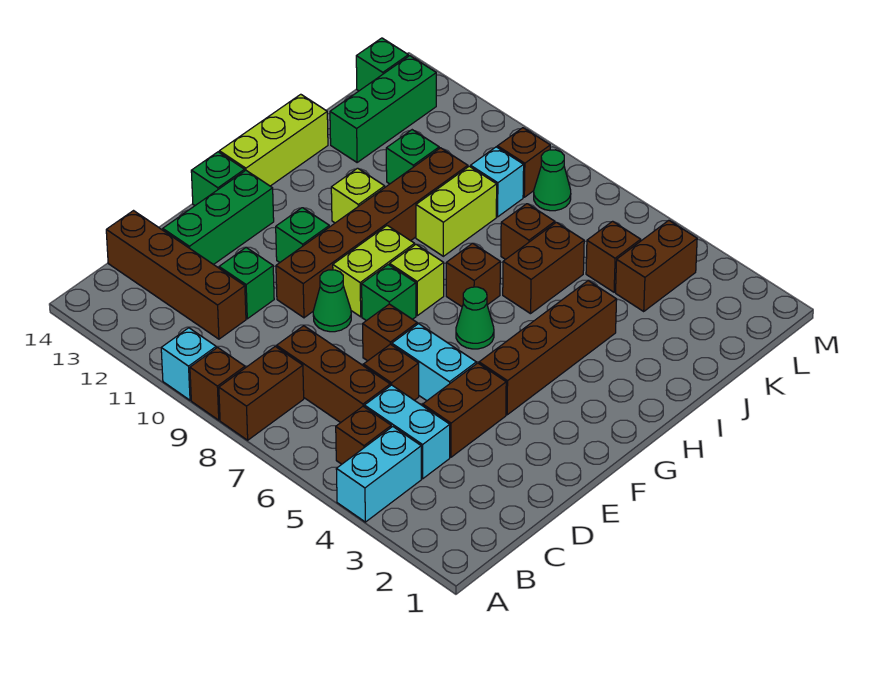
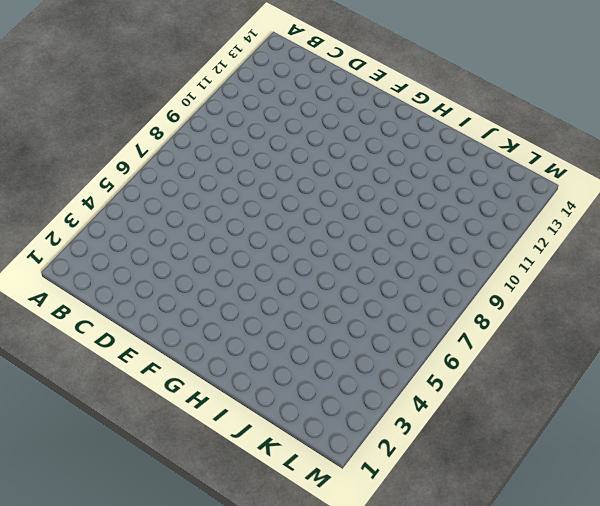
none -> cyan brick A4:B4 level 1
none -> brown brick A8:B8 level 1
none -> brown brick A9 level 1
none -> cyan brick A10 level 1

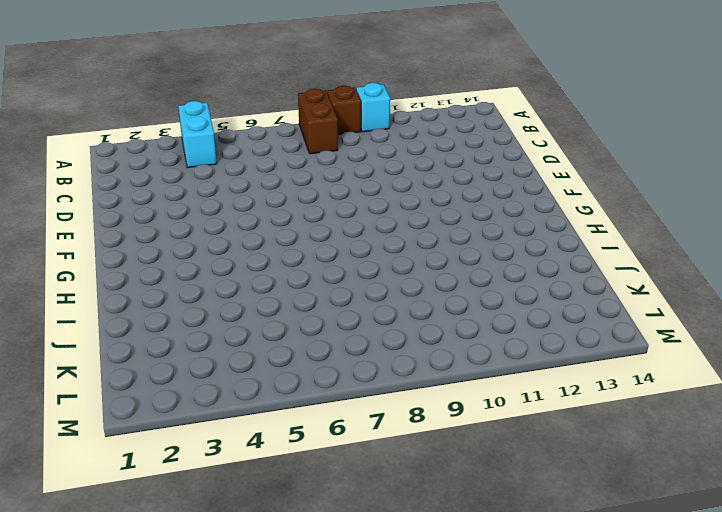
none -> brown brick B5 level 1
none -> cyan brick C4:C5 level 1
none -> brown brick C6:C8 level 1
none -> brown brick C11:C14 level 1

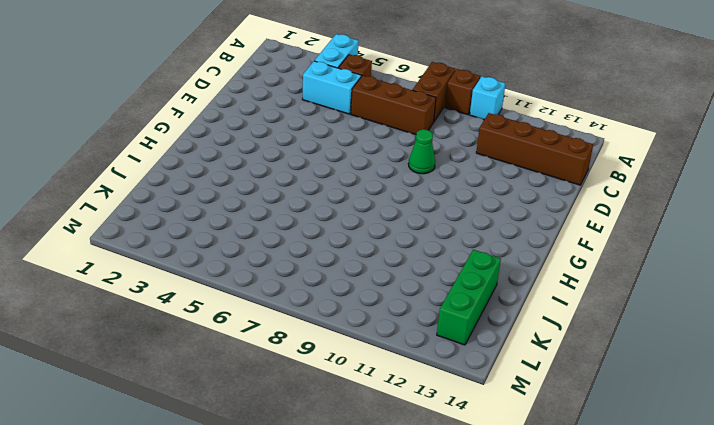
none -> brown brick D4:E4 level 1
none -> brown brick D6 level 1
none -> green brick D11 level 1
none -> green brick D13:F13 level 1

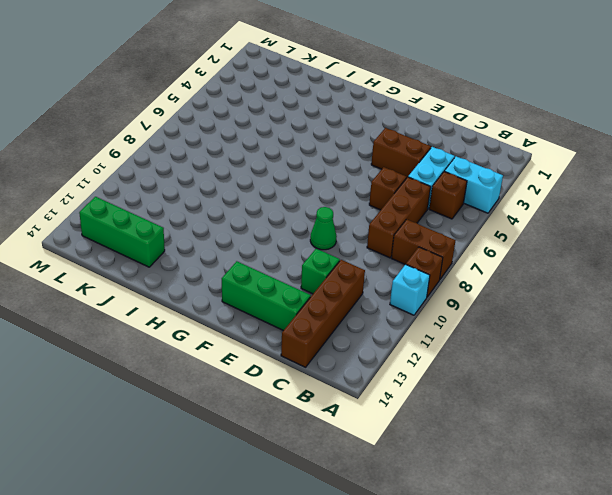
none -> cyan brick E5:E6 level 1
none -> brown brick E7 level 1
none -> brown brick E10:J10 level 1
none -> brown brick F4:I4 level 1

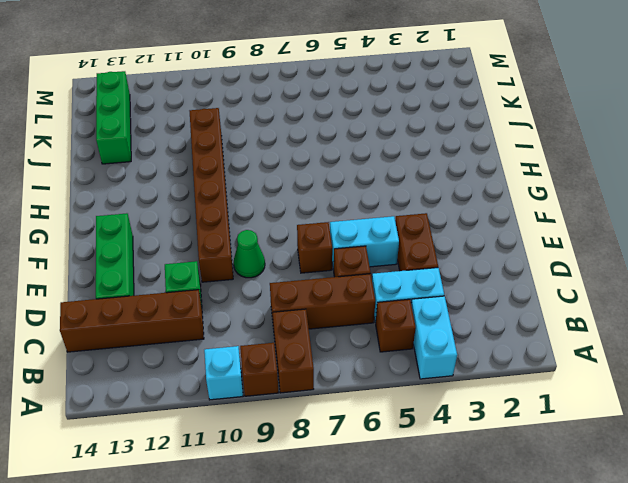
none -> brown brick F4:I4 level 1
none -> green brick F8 level 1
none -> lime brick F9:G9 level 1
none -> green brick F11 level 1

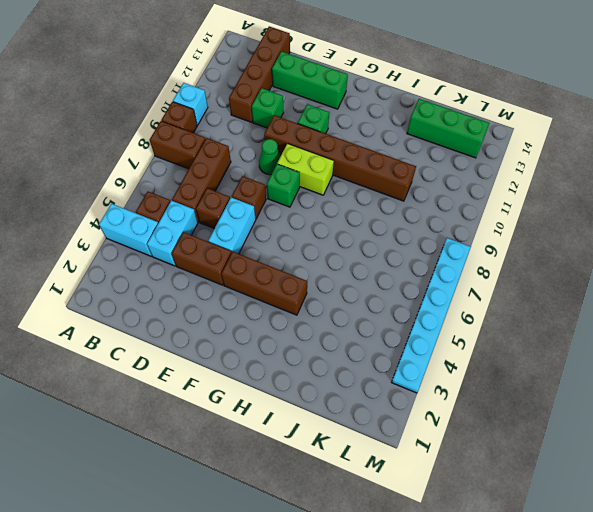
brown brick F4:H4 level 1 -> brown brick F4:I4 level 1
cyan plate M3:M8 level 1 -> none
none -> green brick F14 level 1
none -> green cone G6 level 1
none -> lime brick G8 level 1
none -> lime brick G14:I14 level 1

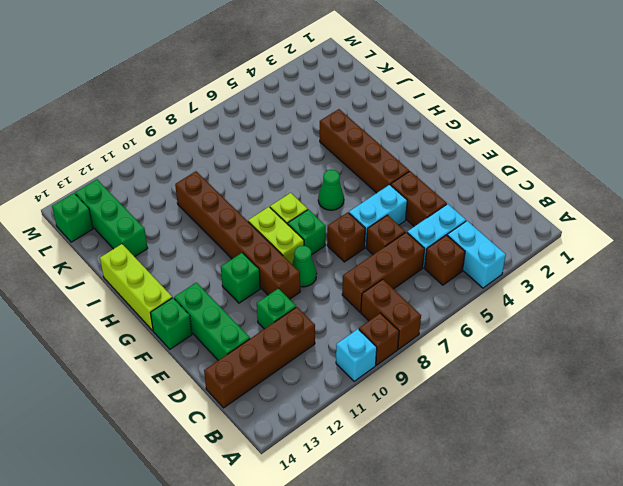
none -> brown brick H7 level 1
none -> lime brick H11 level 1
none -> brown brick I6:J6 level 1
none -> lime brick I9:J9 level 1

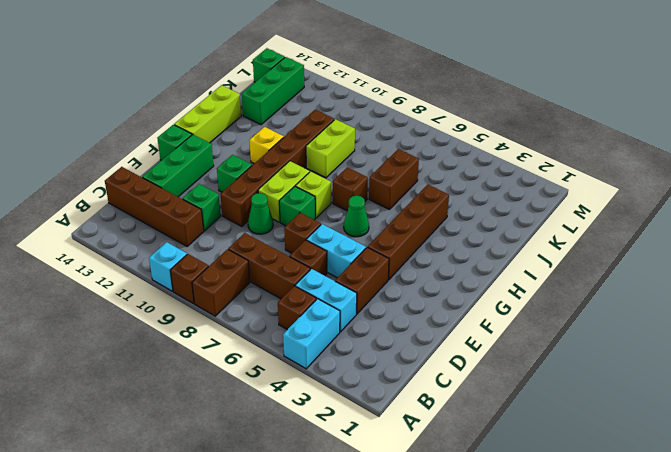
yellow brick H11 level 1 -> lime brick H11 level 1
none -> brown brick J7 level 1
none -> green brick J11 level 1
none -> brown brick K4:L4 level 1
none -> brown brick K5 level 1

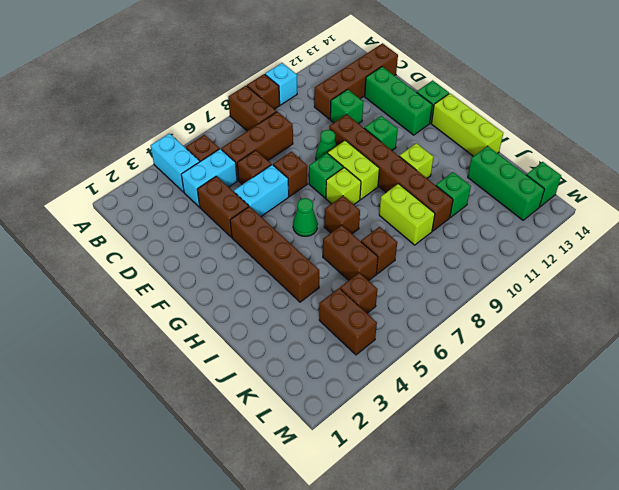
none -> cyan brick K9 level 1
none -> green cone L8 level 1
none -> brown brick L9 level 1

